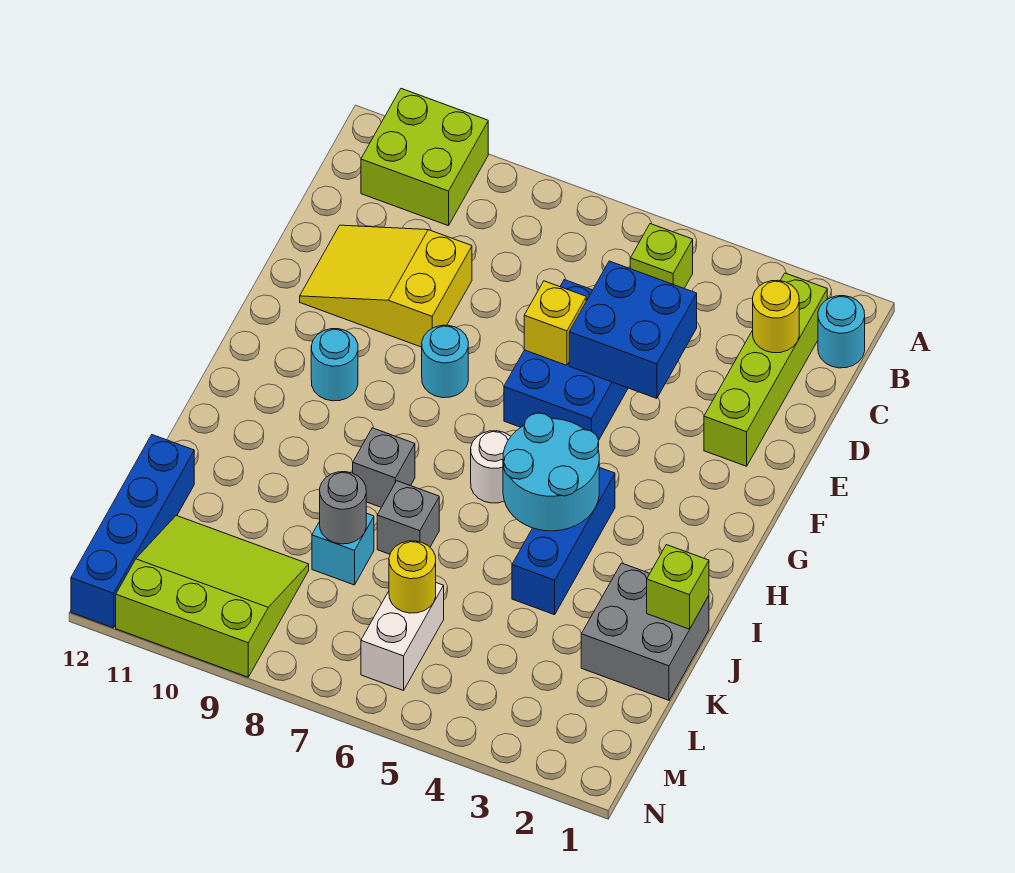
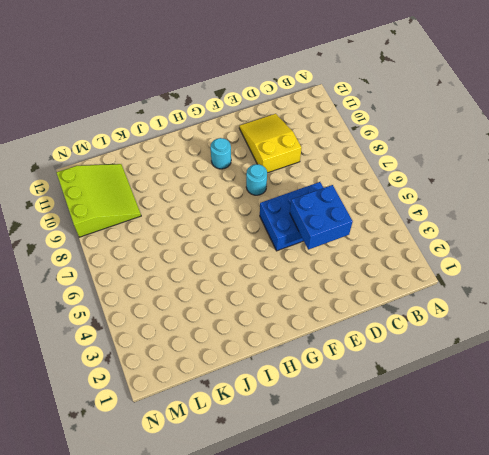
none -> lime brick A10:B11 level 1
none -> cyan round brick B1 level 1
none -> lime brick B2:E2 level 1

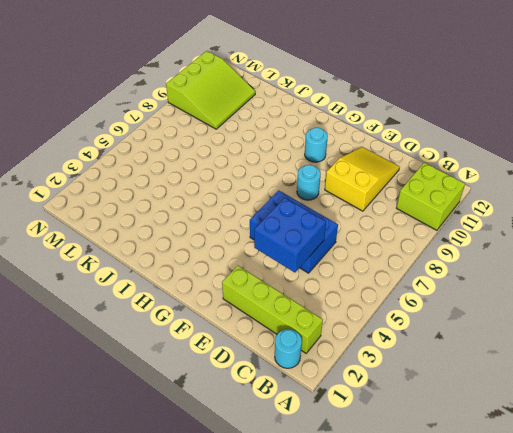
none -> lime brick B5 level 1
none -> blue brick H4:J4 level 1
none -> white round brick H6 level 1

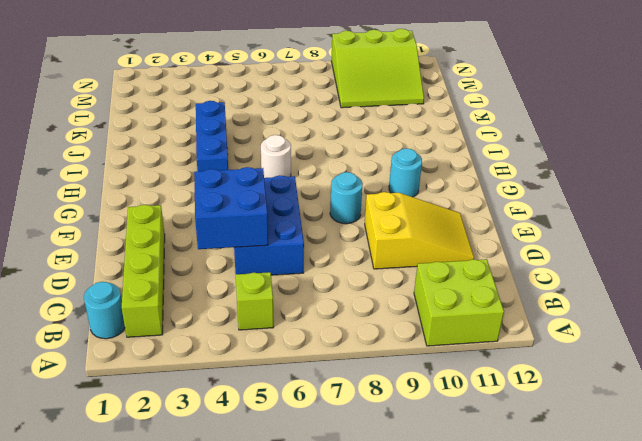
none -> grey brick I8 level 1
none -> grey brick J1:K2 level 1
none -> grey brick J7 level 1

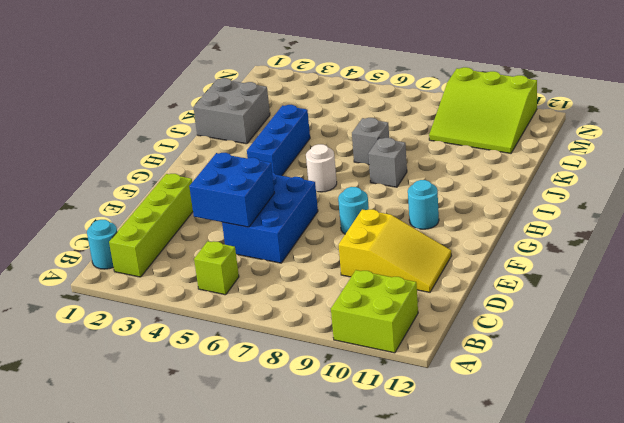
none -> cyan brick K8 level 1
none -> blue brick K12:N12 level 1
none -> white brick L6:M6 level 1

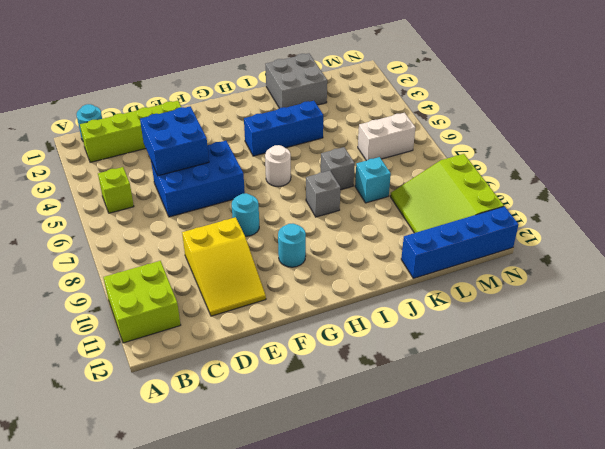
none -> yellow round brick C2 level 2
none -> yellow brick E6 level 2
none -> cyan round brick H4:I5 level 2

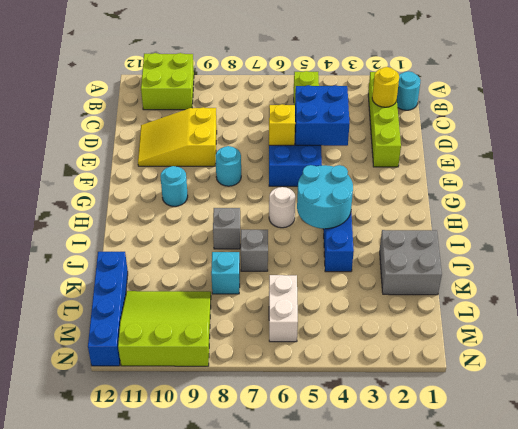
none -> lime brick J1 level 2
none -> grey round brick K8 level 2
none -> yellow round brick L6 level 2

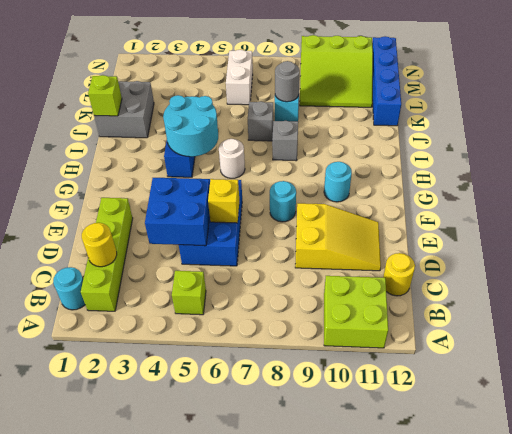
yellow round brick C12 level 1 -> yellow round brick L6 level 2

